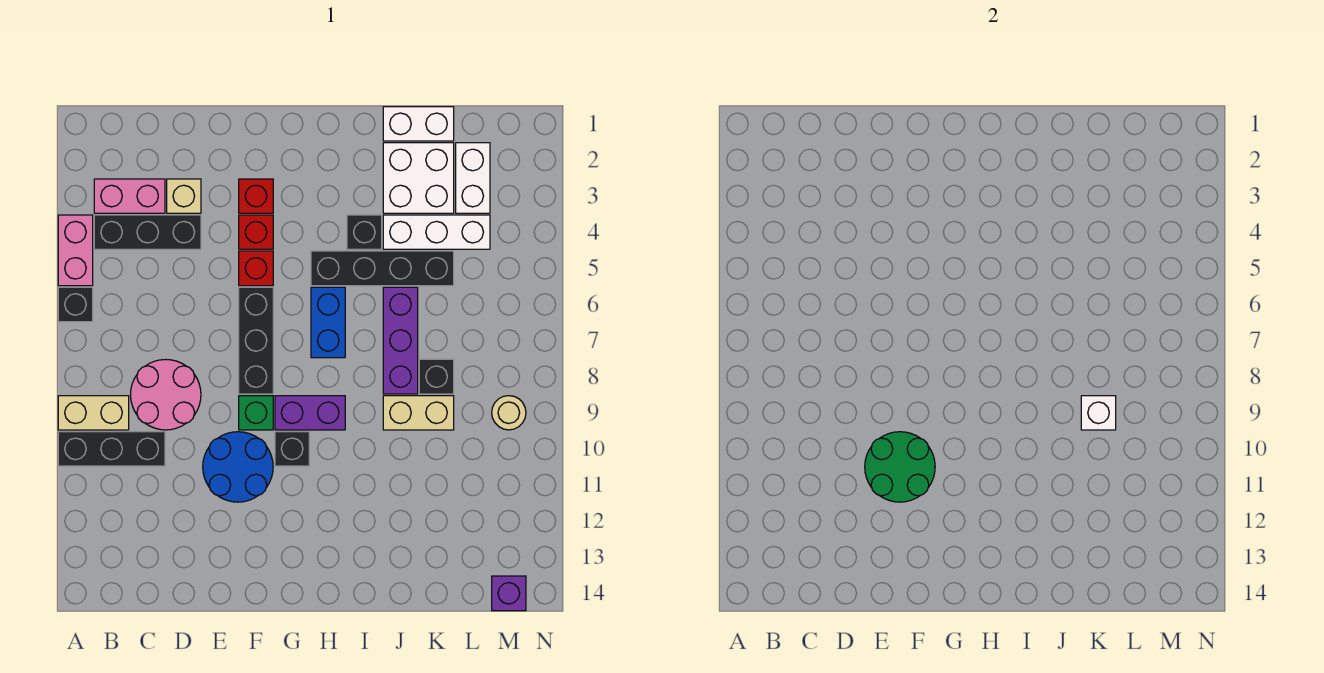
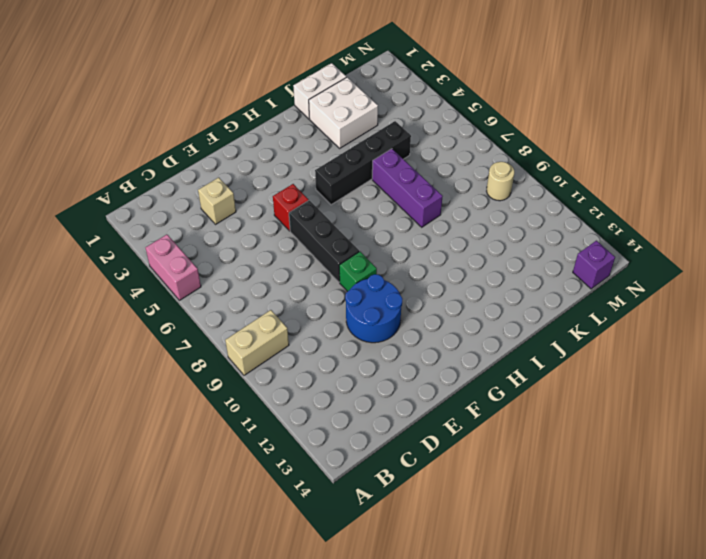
none -> black brick A6 level 1
none -> black brick A10:C10 level 1
none -> pink brick B3:C3 level 1
none -> black brick B4:D4 level 1

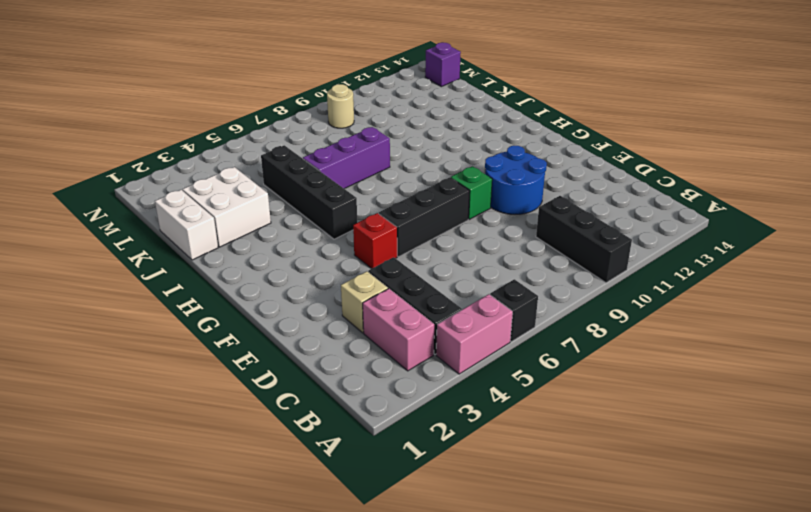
none -> tan brick A9:B9 level 1
none -> pink round brick C8:D9 level 1
none -> red brick F3 level 1
none -> red brick F4 level 1

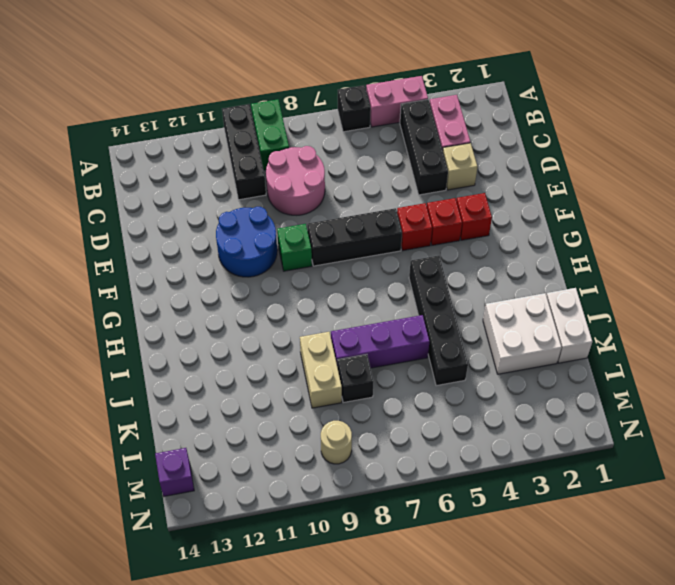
green brick A9:B9 level 1 -> tan brick A9:B9 level 1
none -> purple brick G9:H9 level 1
none -> black brick G10 level 1
none -> blue brick H6:H7 level 1
none -> black brick I4 level 1

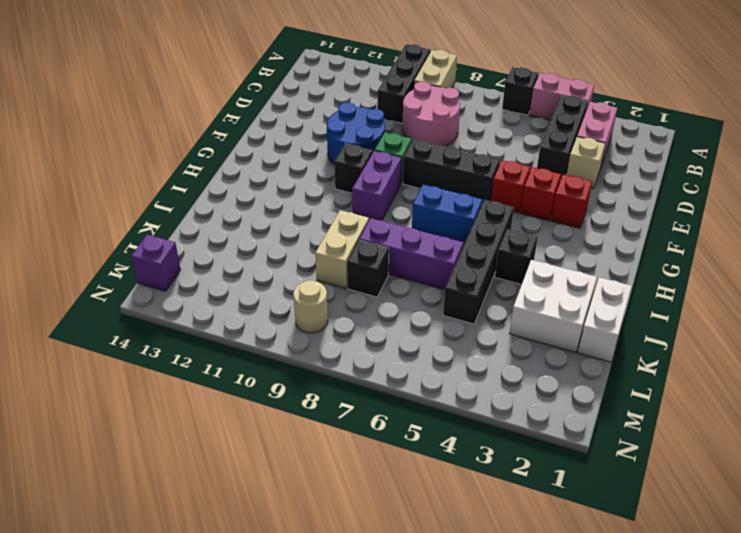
none -> white brick J4:L4 level 1
none -> white brick L2:L3 level 1
none -> green round brick E10:F11 level 2
none -> white brick K9 level 2

